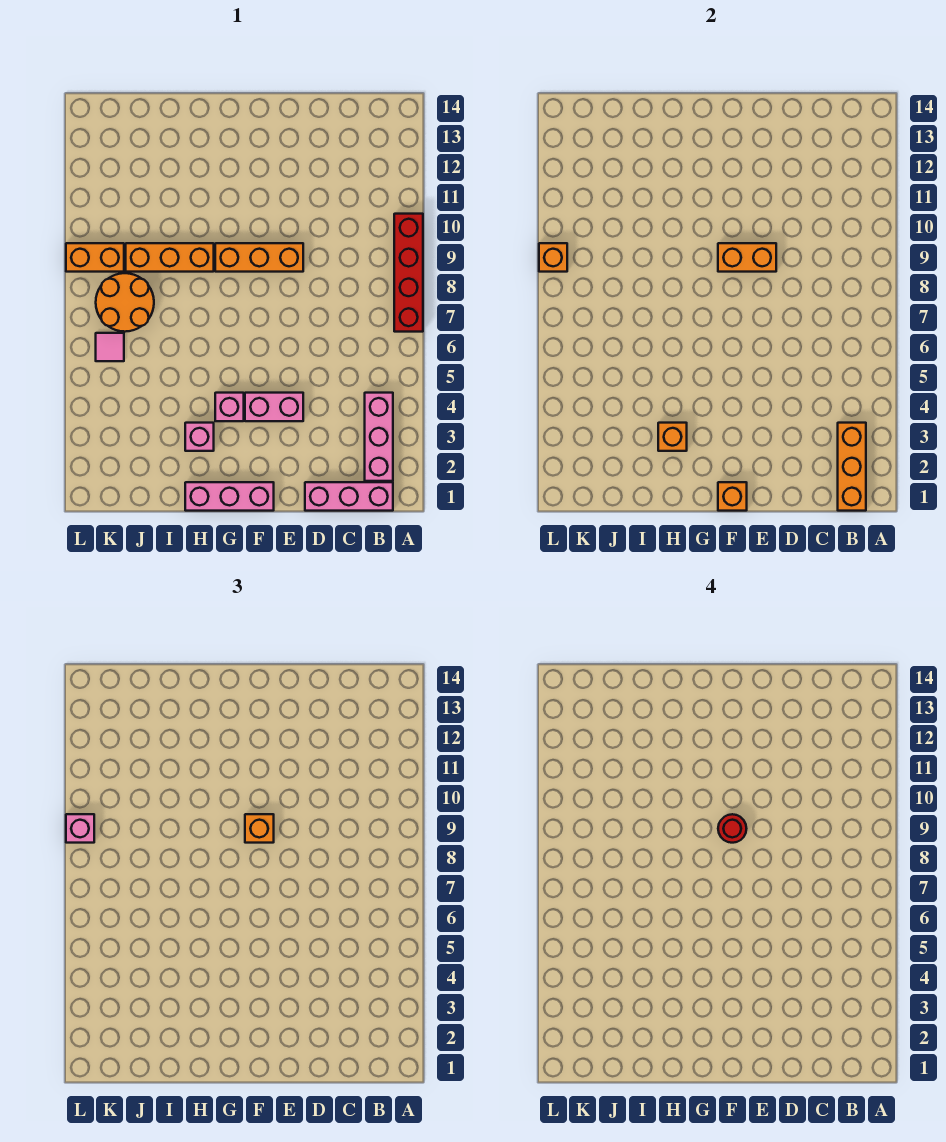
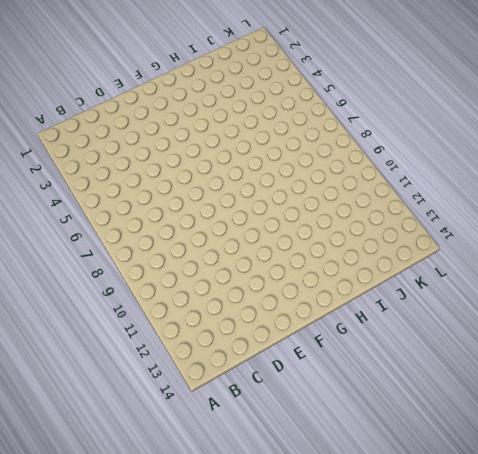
none -> red brick A7:A10 level 1
none -> pink brick B1:D1 level 1
none -> pink brick B2:B4 level 1

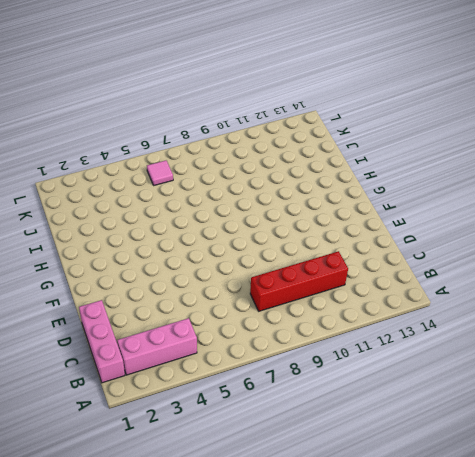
red brick C8:C11 level 1 -> red brick A7:A10 level 1
none -> pink brick E4:F4 level 1
none -> orange brick E9:G9 level 1
none -> pink brick F1:H1 level 1

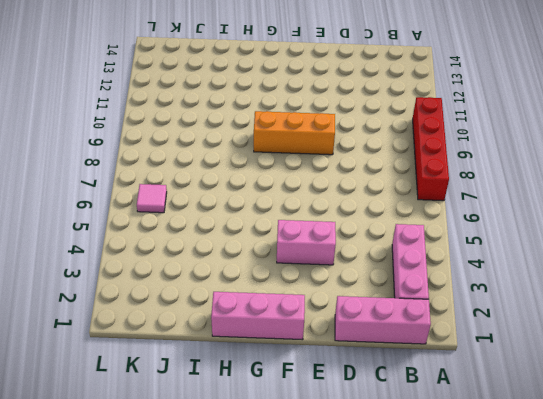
none -> pink brick G4 level 1
none -> pink brick H3 level 1
none -> orange brick H9:J9 level 1

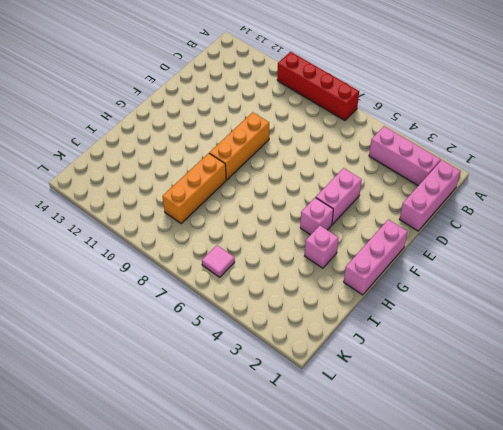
none -> orange round brick J7:K8 level 1
none -> orange brick K9:L9 level 1
none -> orange brick B1:B3 level 2

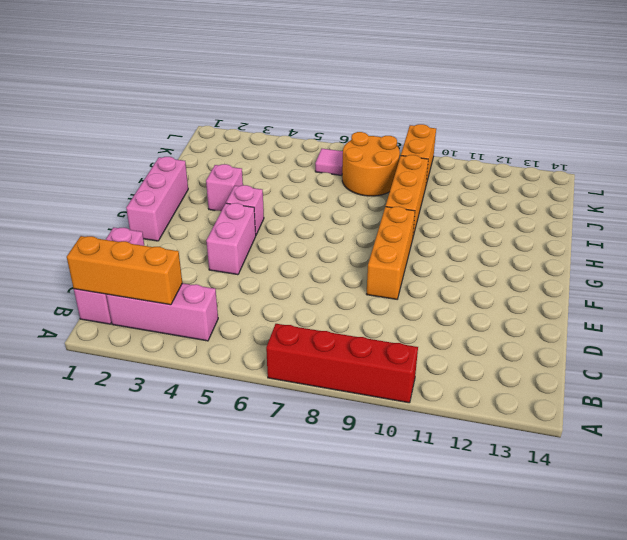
none -> orange brick E9:F9 level 2
none -> orange brick F1 level 2
none -> orange brick H3 level 2

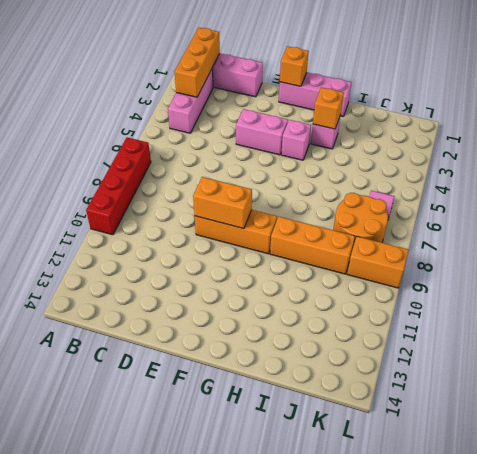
none -> orange brick L9 level 2
none -> orange brick F9 level 3
none -> pink brick L9 level 3

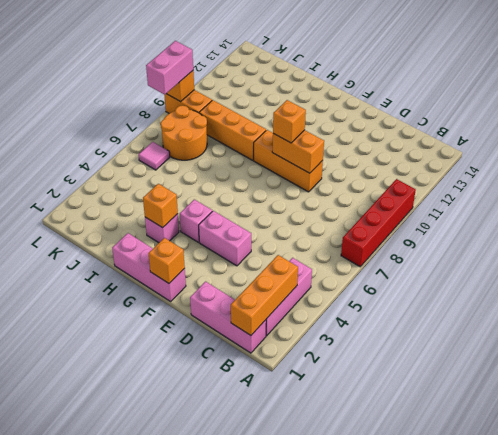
pink brick L8:L9 level 3 -> pink brick L9 level 3
none -> red round brick F9 level 4

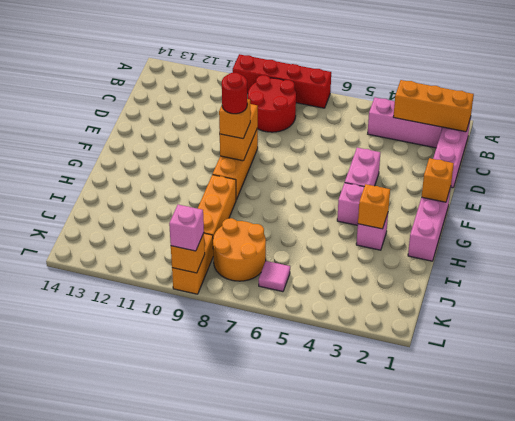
red round brick B8:C9 level 1 -> none

